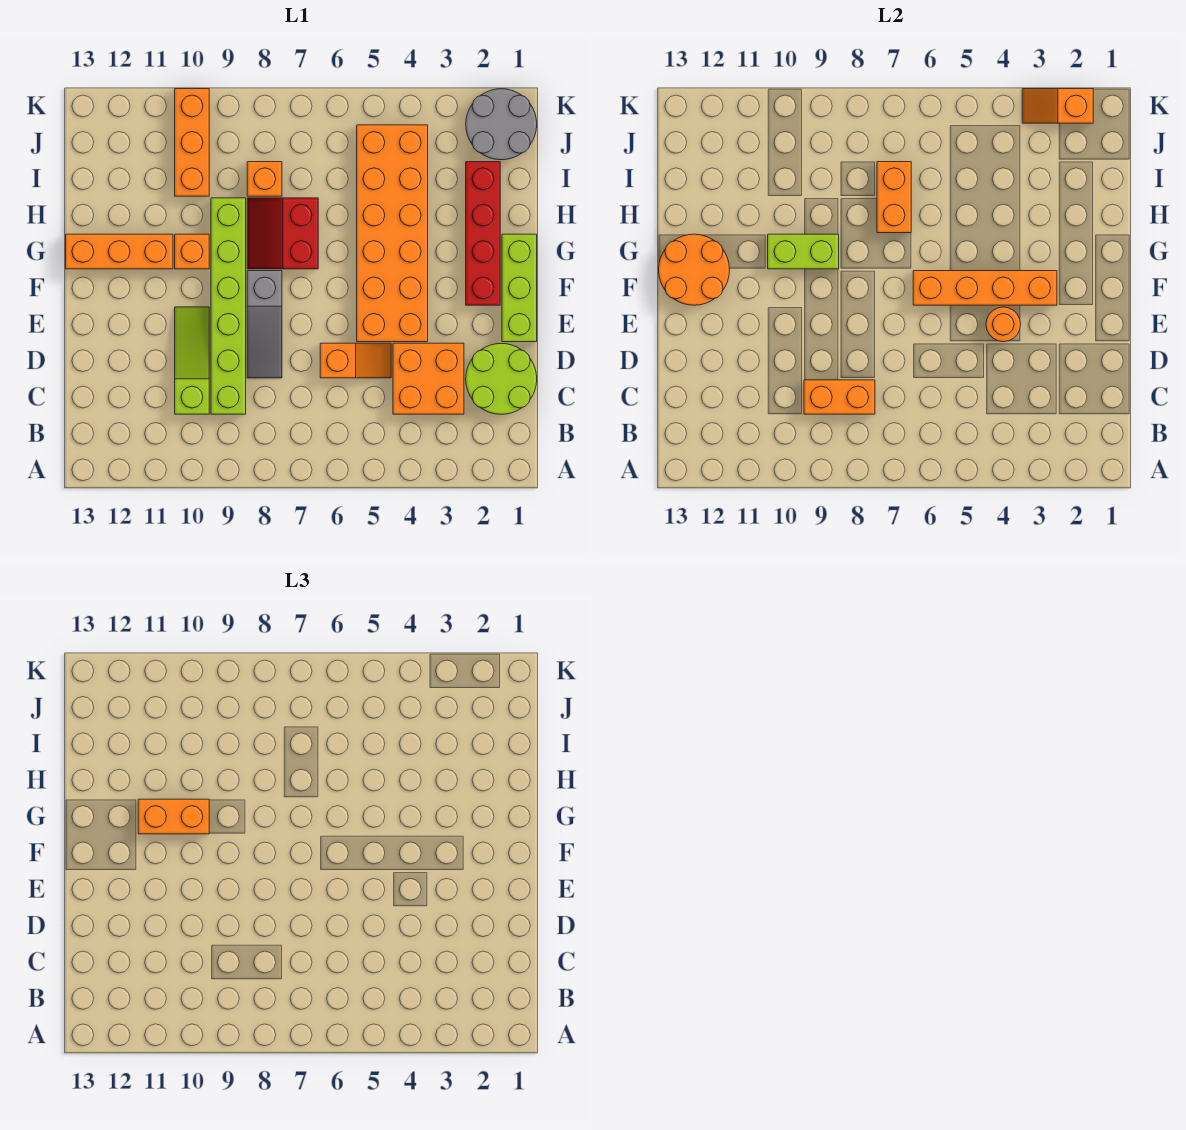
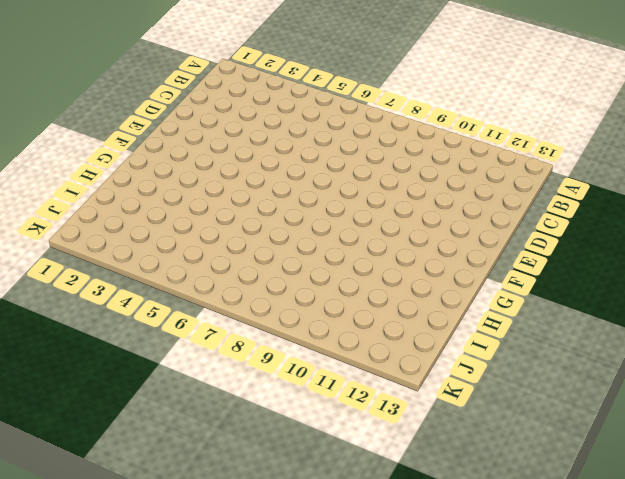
none -> lime round brick C1:D2 level 1
none -> orange brick C3:D4 level 1
none -> lime brick C9:H9 level 1

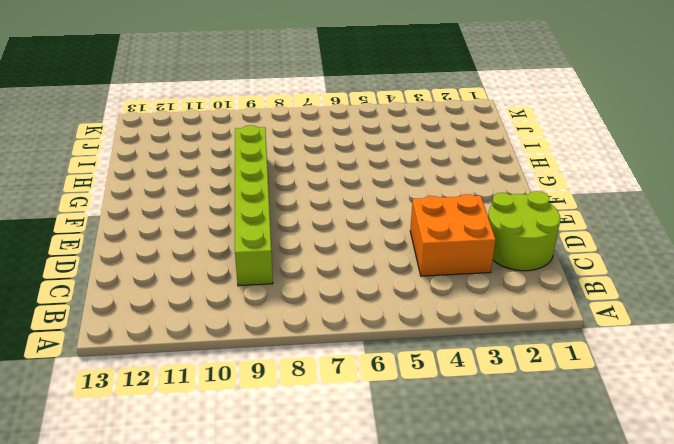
none -> lime slope C10:E10 level 1 top C
none -> orange slope D5:D6 level 1 top 6
none -> grey slope D8:F8 level 1 top F

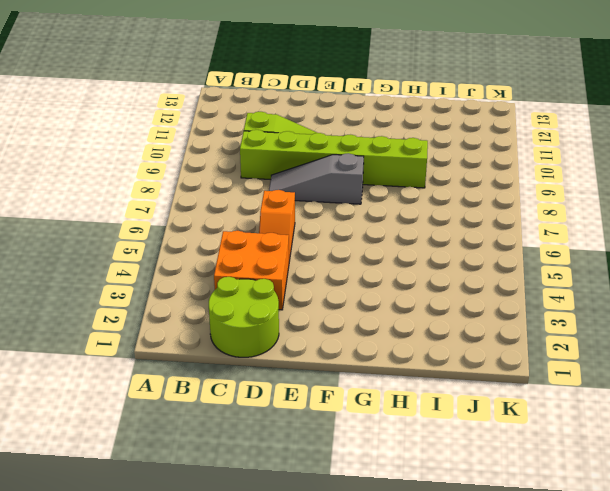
none -> lime brick E1:G1 level 1
none -> orange brick E4:J5 level 1
none -> red brick F2:I2 level 1

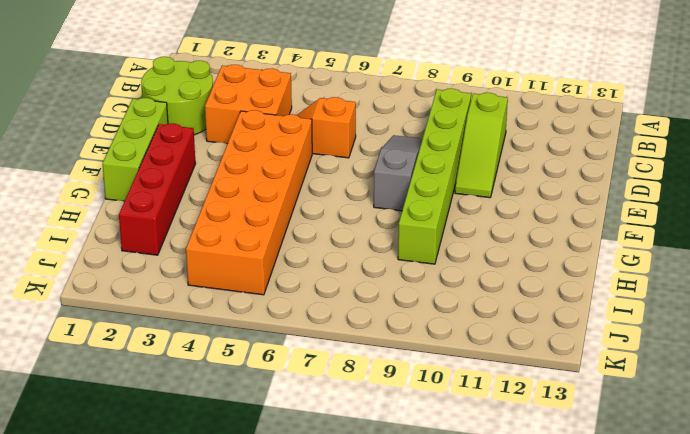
none -> red slope G7:H8 level 1 top 7
none -> orange brick G10 level 1
none -> orange brick G11:G13 level 1

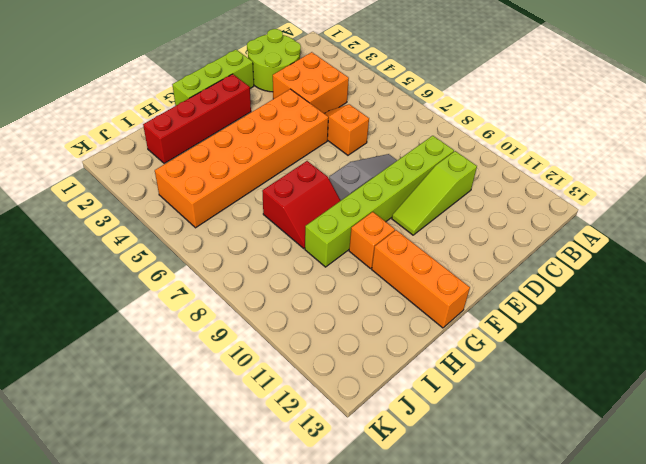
none -> orange brick I8 level 1
none -> orange brick I10:K10 level 1
none -> grey round brick J1:K2 level 1

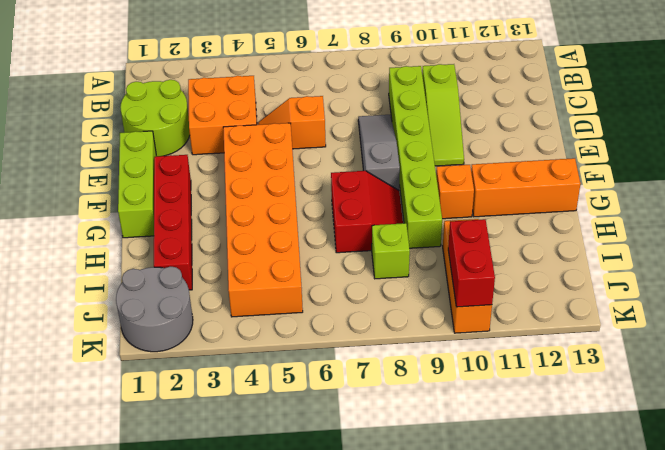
lime brick I8 level 1 -> orange brick I8 level 1
red brick J10:K10 level 2 -> none
none -> orange brick C8:C9 level 2
none -> orange round brick E4 level 2
none -> orange brick F3:F6 level 2

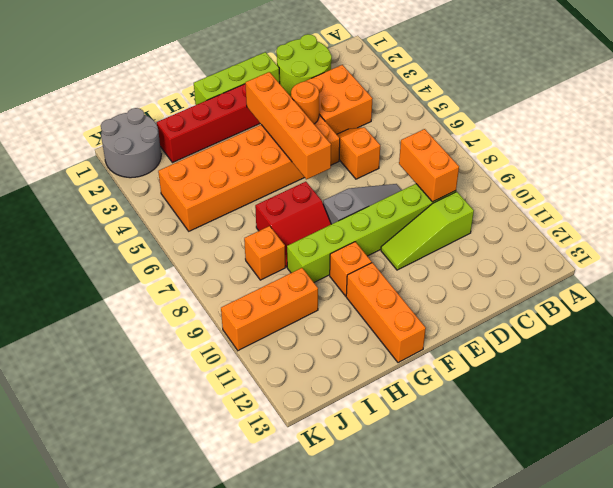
none -> orange round brick F12:G13 level 2
none -> lime brick G9:G10 level 2
none -> orange brick H7:I7 level 2

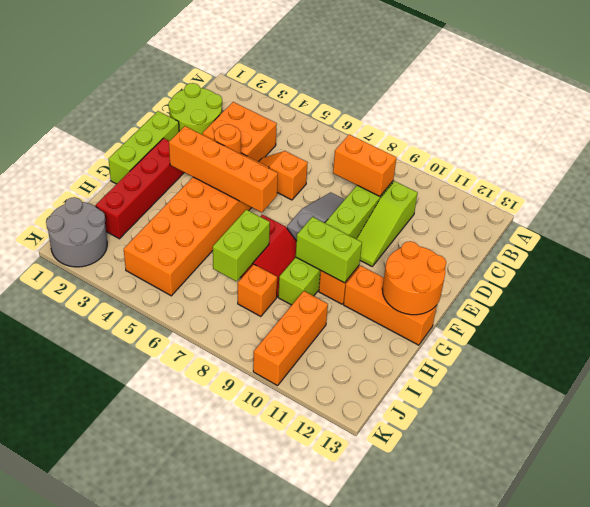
lime brick H7:I7 level 2 -> orange brick H7:I7 level 2
none -> orange slope K2:K3 level 2 top 2
none -> orange brick G10:G11 level 3

